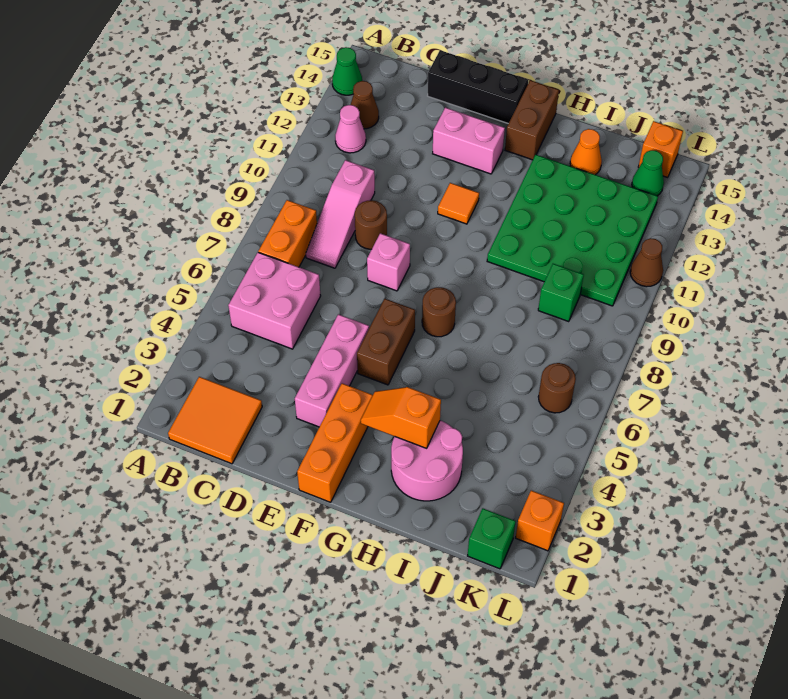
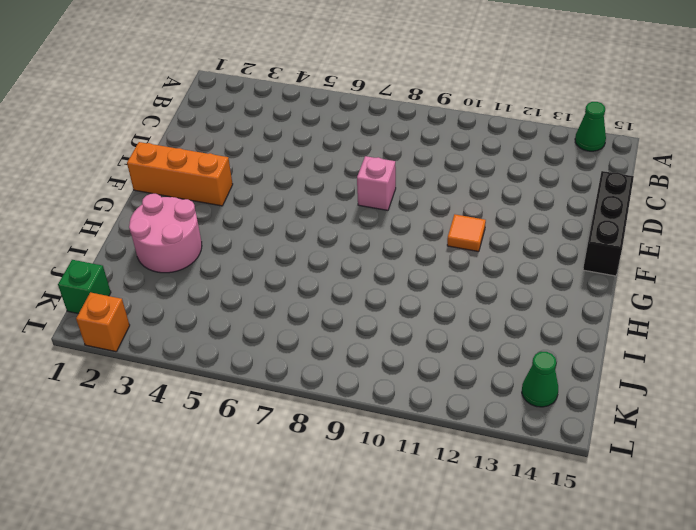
none -> orange tile B1:C2 level 1
none -> pink brick B5:C6 level 1
none -> orange brick B7:B8 level 1

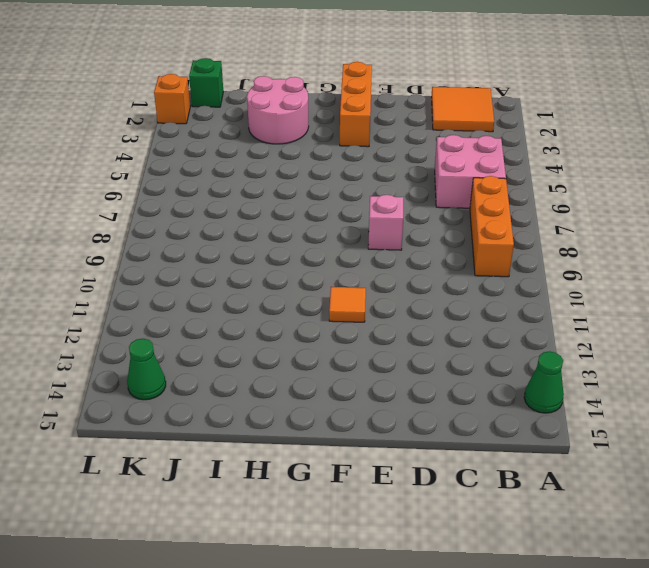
orange brick B7:B9 level 1 -> orange brick B7:B8 level 1
none -> pink cone B12 level 1
none -> brown cone B13 level 1
none -> pink slope C8:C10 level 1 top 10

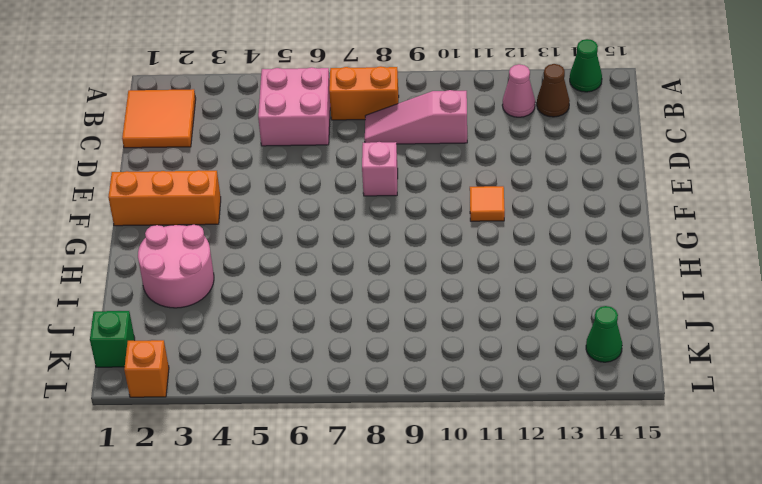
none -> brown round brick D9 level 1
none -> black brick D15:F15 level 1
none -> pink brick E3:E5 level 1

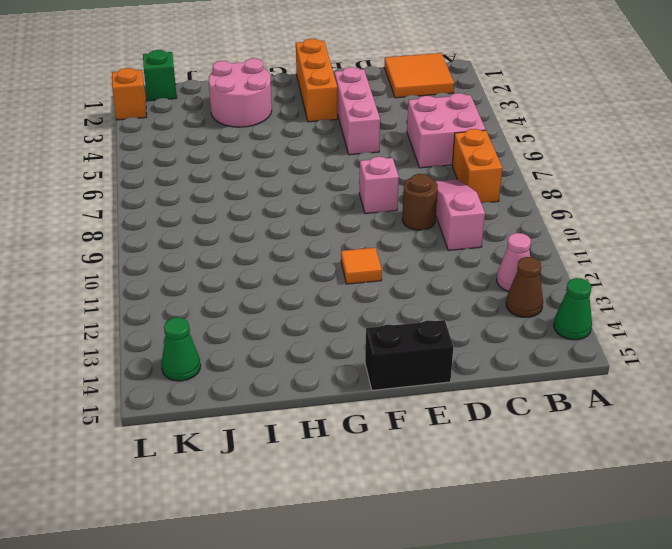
black brick E15:F15 level 1 -> black brick D15:F15 level 1
none -> pink brick E13:F13 level 1
none -> brown brick F5:F6 level 1
none -> brown round brick G7 level 1

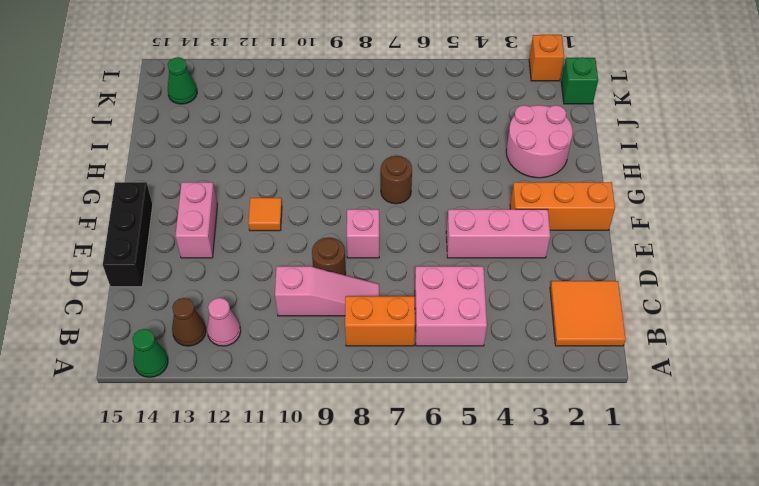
none -> brown brick F5:F6 level 1
none -> brown brick G14:G15 level 1
none -> green plate H10:K13 level 1

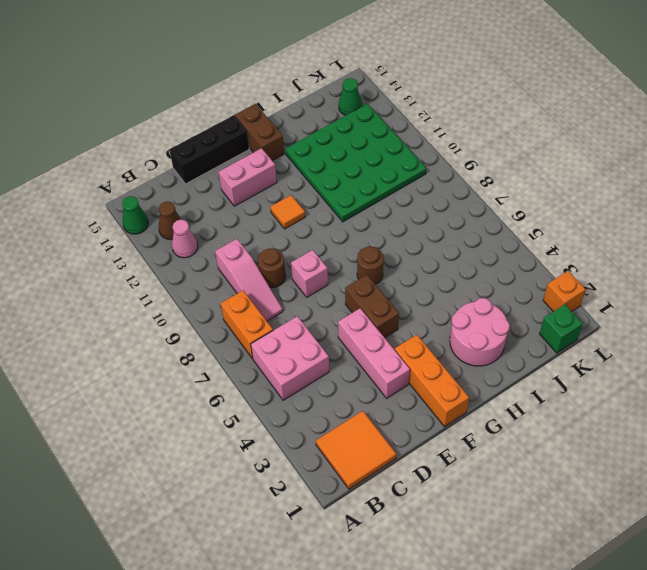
none -> orange cone I14 level 1
none -> green brick J9 level 1
none -> brown round brick K6 level 1

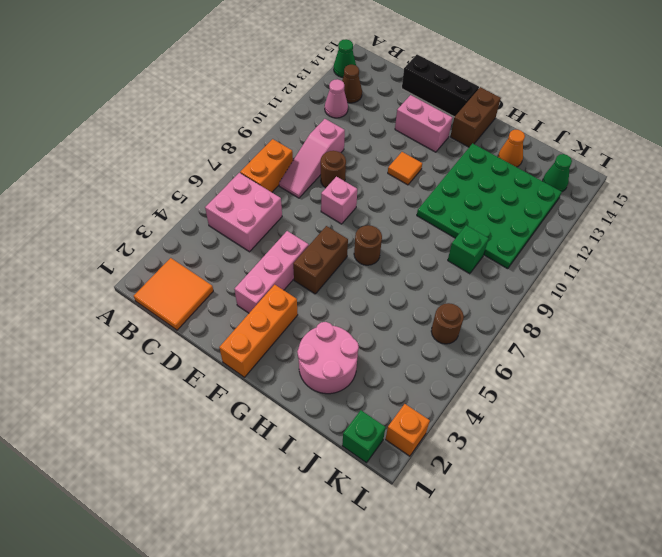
none -> orange brick K15 level 1
none -> brown cone L11 level 1
none -> orange slope G3:H3 level 2 top H

